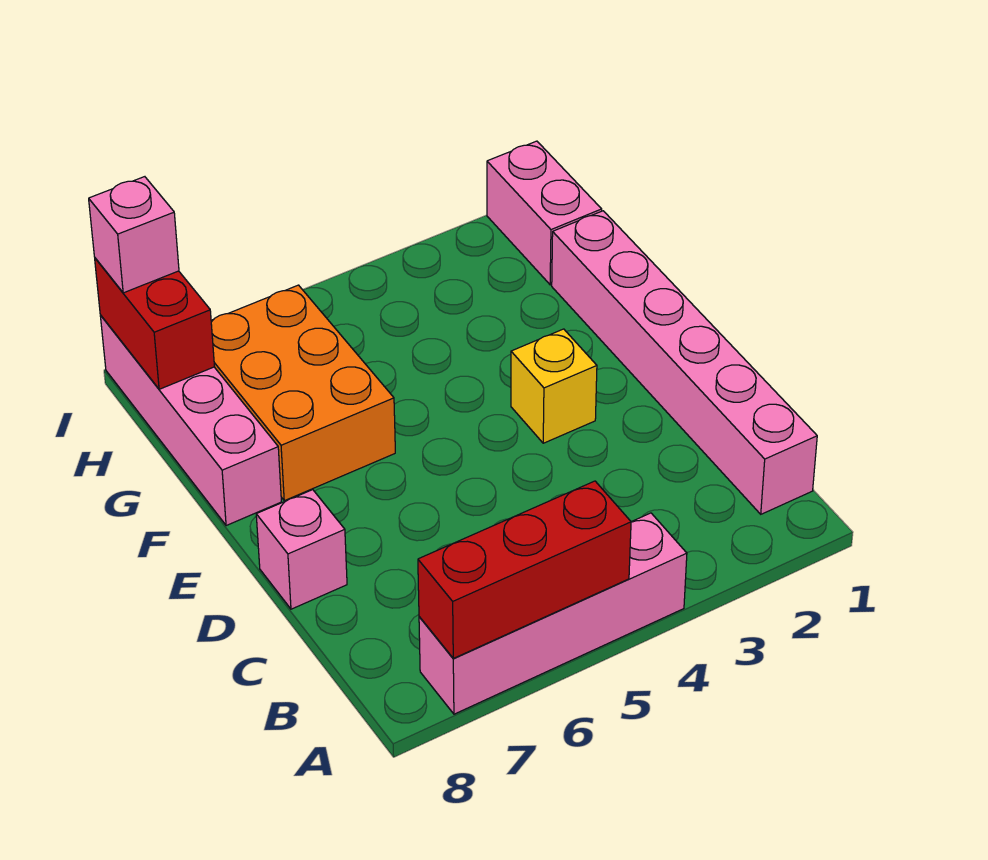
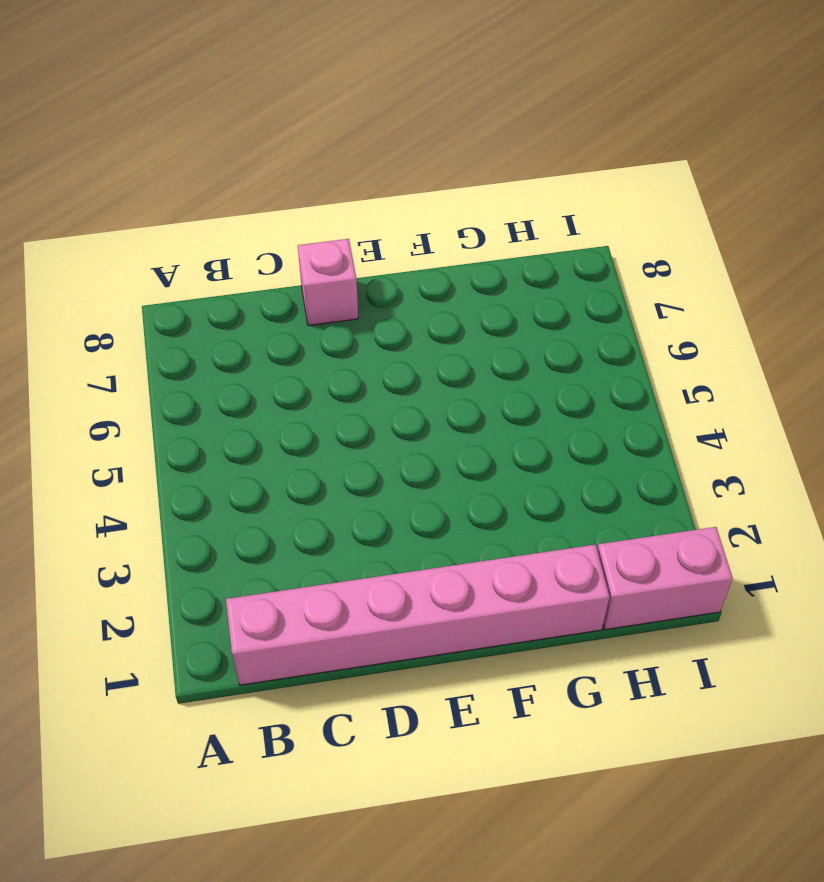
none -> pink brick A4:A7 level 1
none -> yellow brick E3 level 1

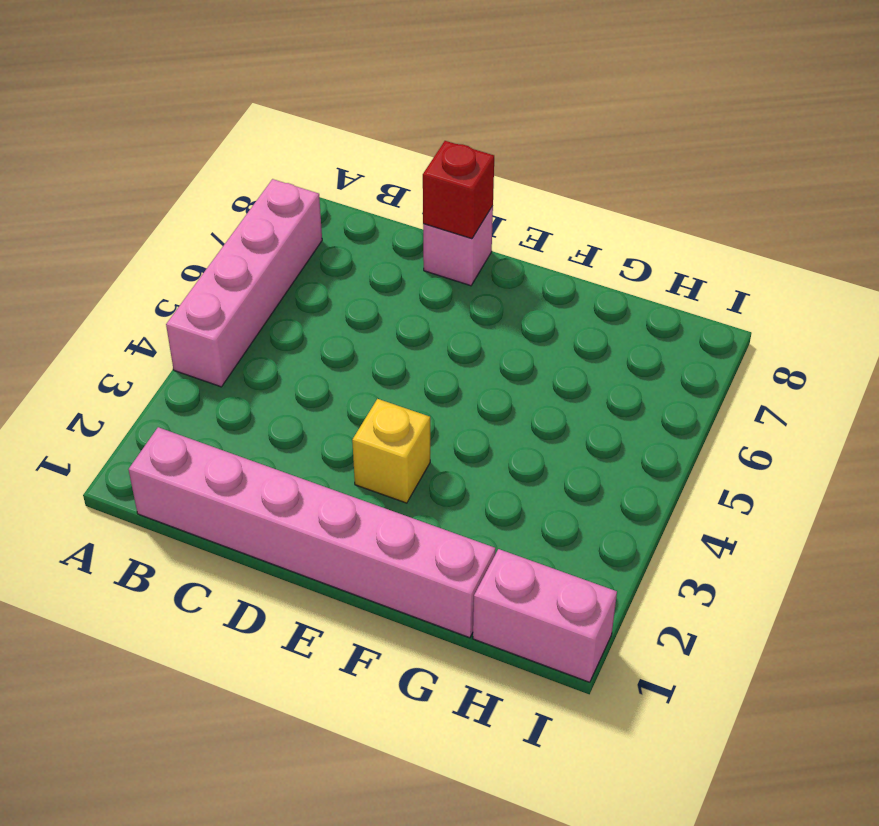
red brick D8 level 2 -> none
none -> orange brick F6:H7 level 1
none -> pink brick F8:I8 level 1

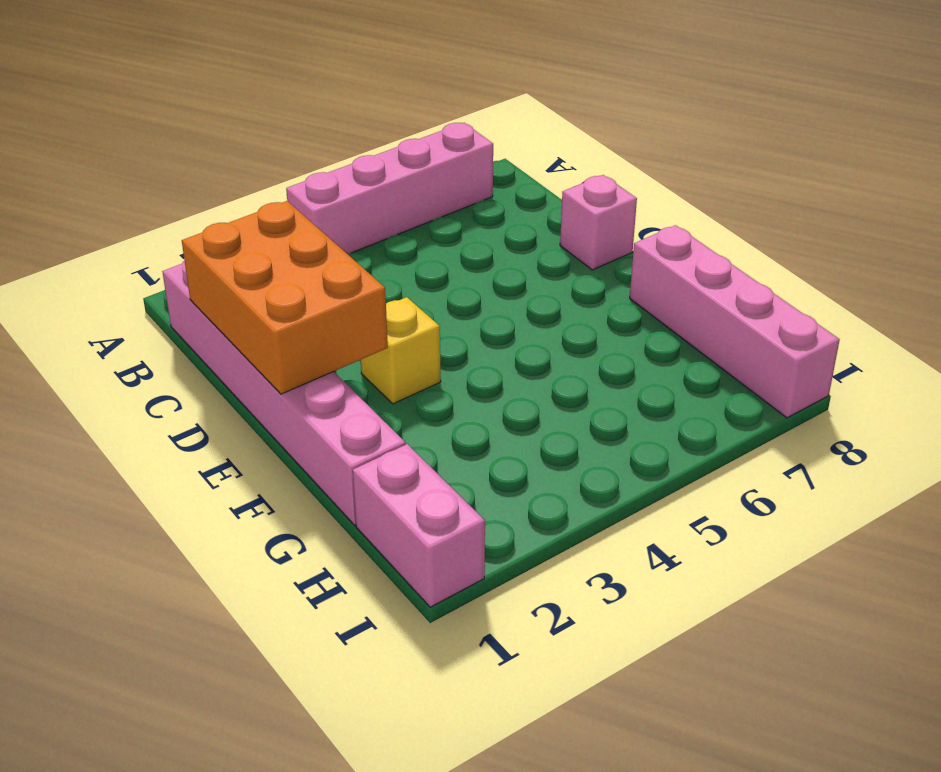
orange brick C1:E2 level 2 -> orange brick F6:H7 level 1
none -> red brick A5:A7 level 2
none -> red brick H8:I8 level 2

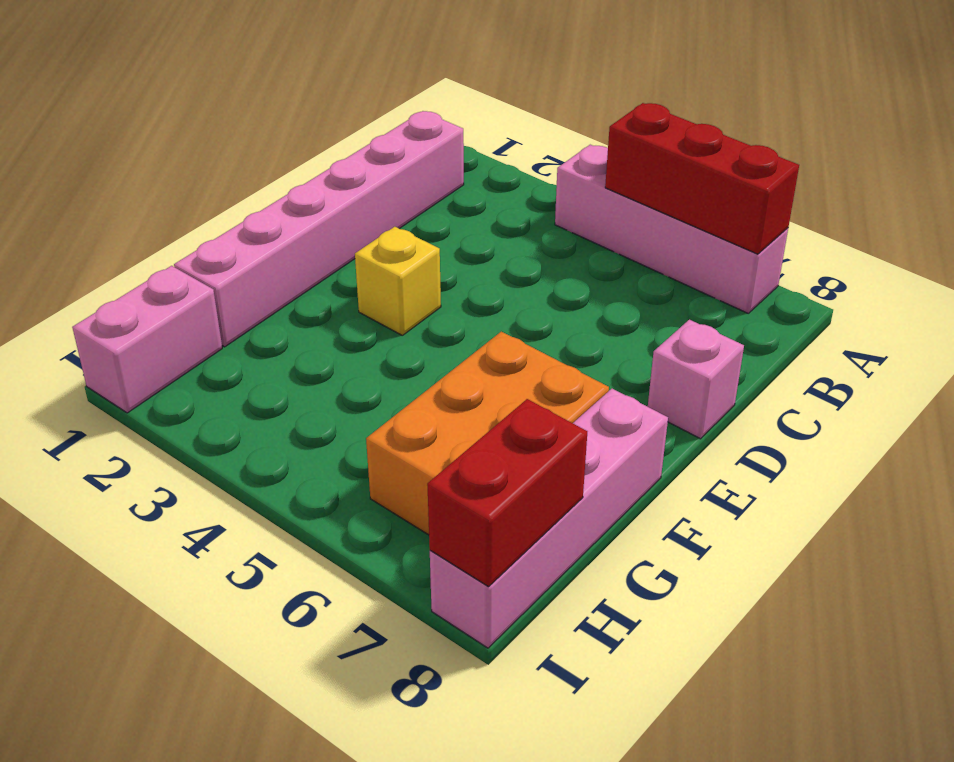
none -> pink brick I8 level 3

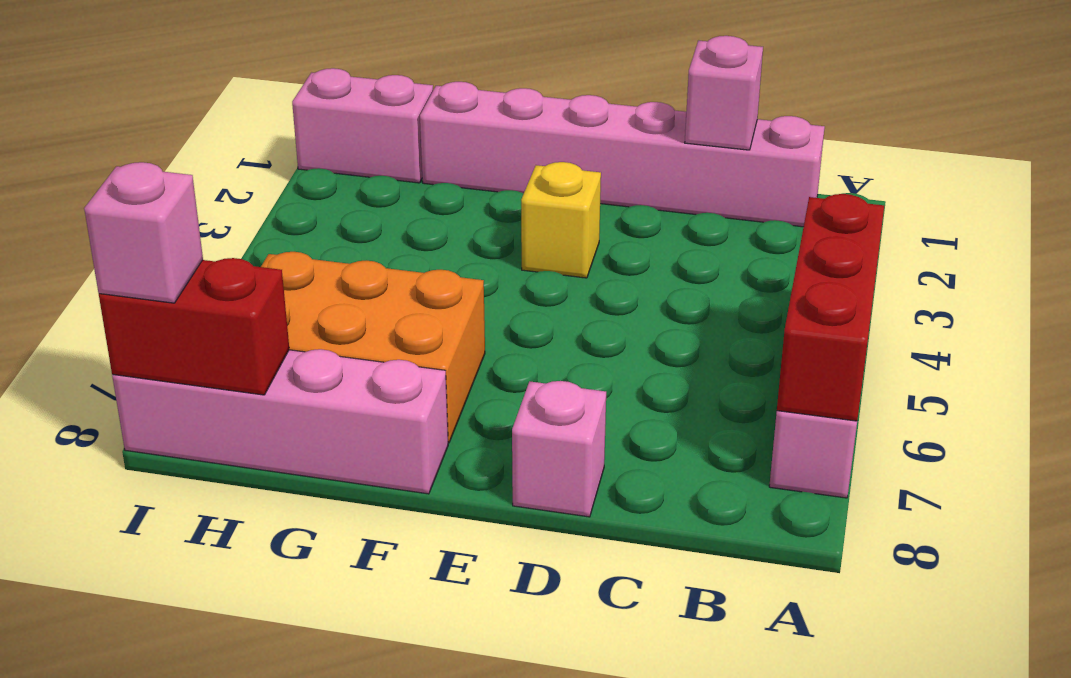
pink brick C1 level 2 -> none

